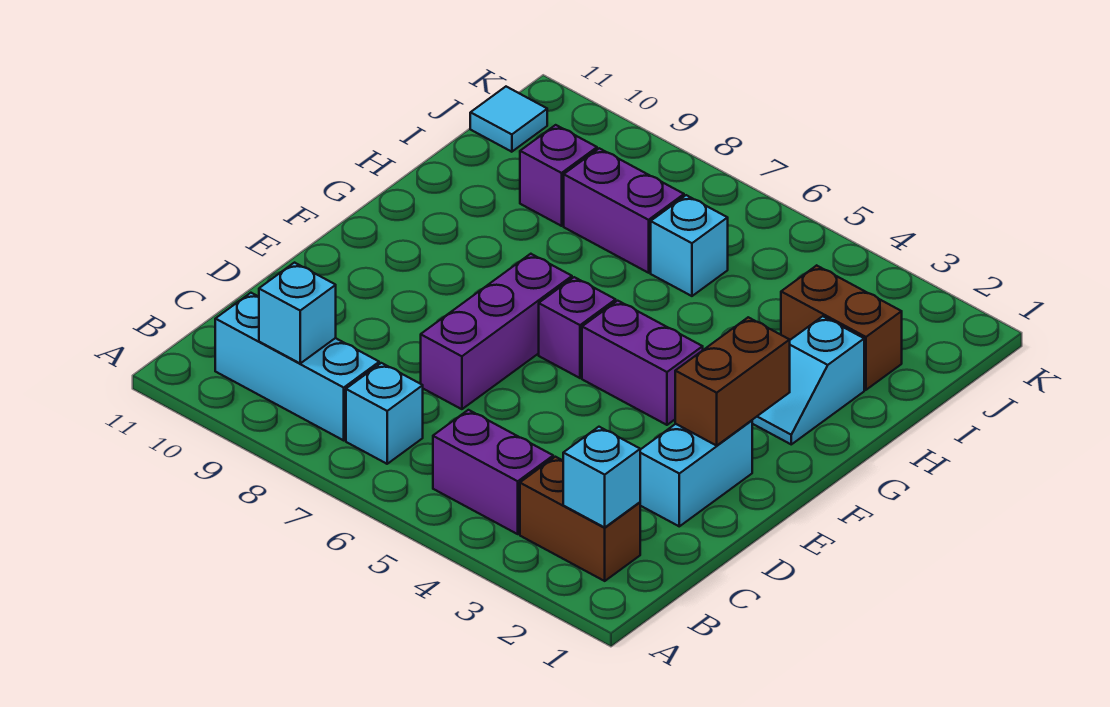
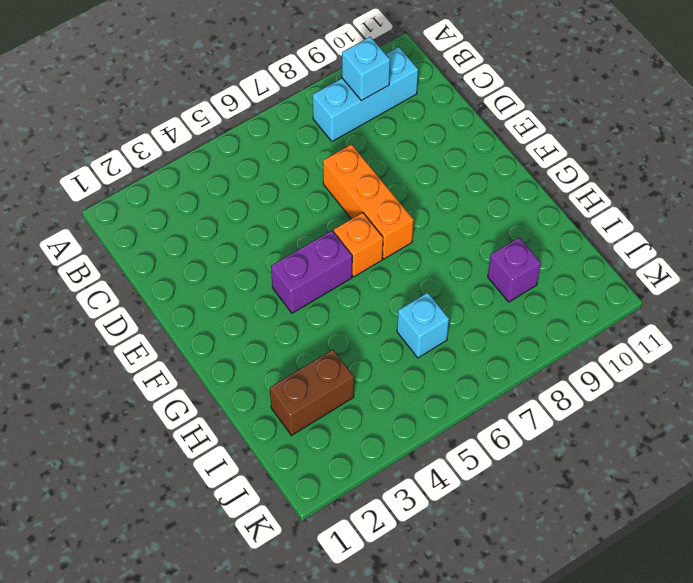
orange brick D7:F7 level 1 -> purple brick D7:F7 level 1
orange brick F6 level 1 -> purple brick F6 level 1
none -> brown brick B2:B3 level 1
none -> purple brick B4:B5 level 1
none -> cyan brick B7 level 1

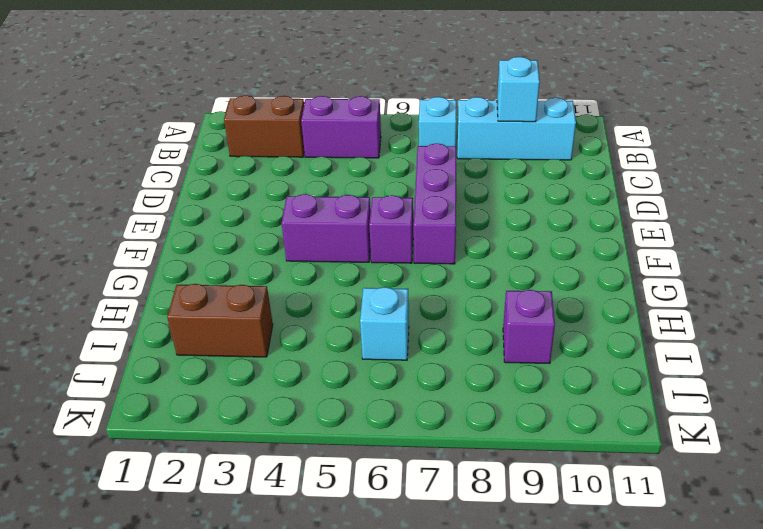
none -> cyan brick D2:E2 level 1
none -> cyan slope G2:H2 level 1 top H
none -> purple brick I7:I8 level 1

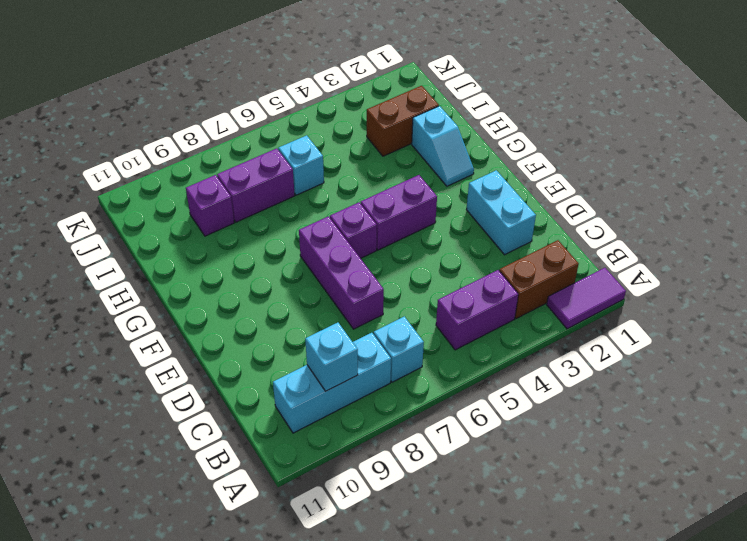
purple tile A1:A2 level 1 -> none
none -> cyan tile J11 level 1
none -> cyan brick B2 level 2
none -> brown brick E2:F2 level 2

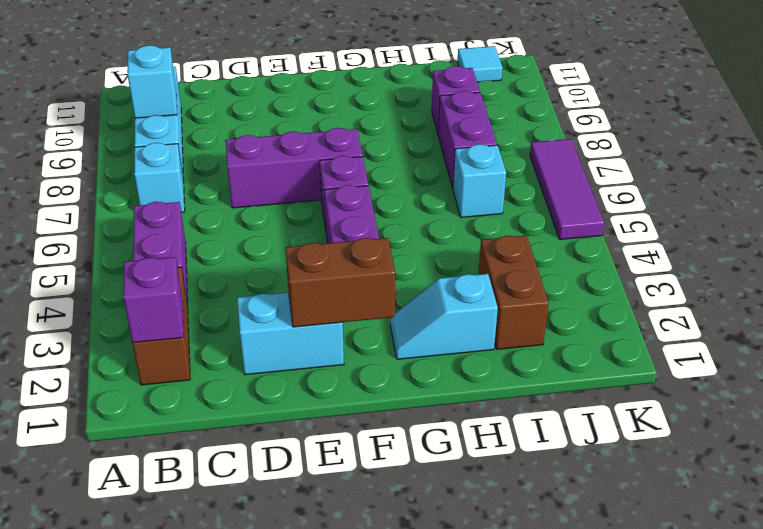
purple brick B2 level 2 -> cyan brick B2 level 2
purple tile K5:K7 level 1 -> none

